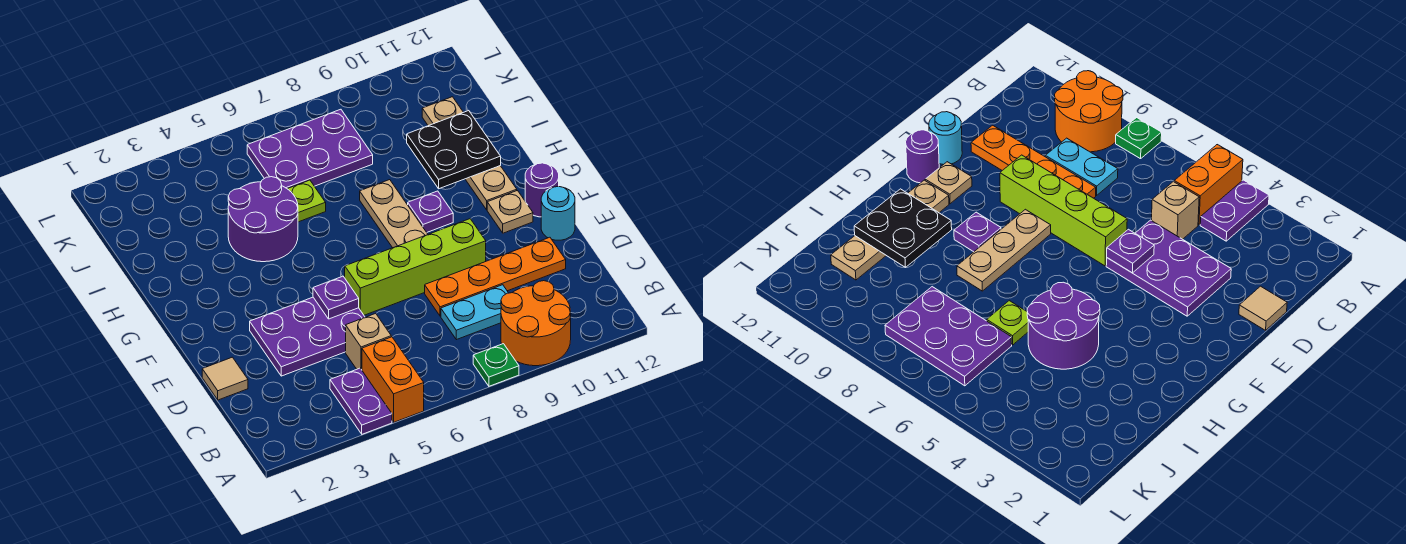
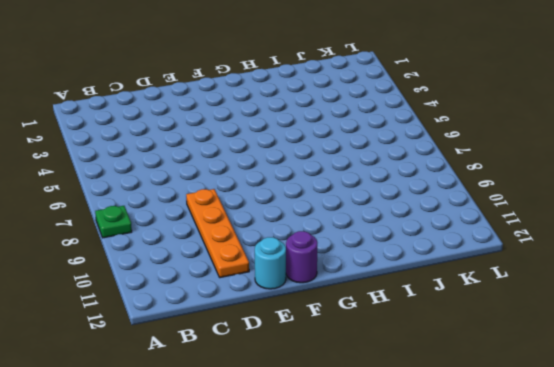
none -> purple plate A4:B4 level 1
none -> orange brick A5:B5 level 1
none -> orange round brick A9:B10 level 1

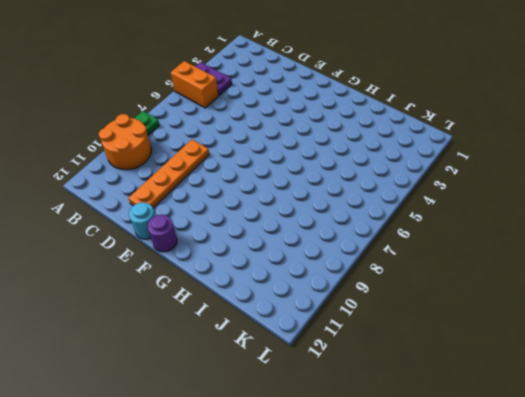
none -> tan brick C5 level 1
none -> cyan plate C8:C9 level 1
none -> tan tile D1 level 1

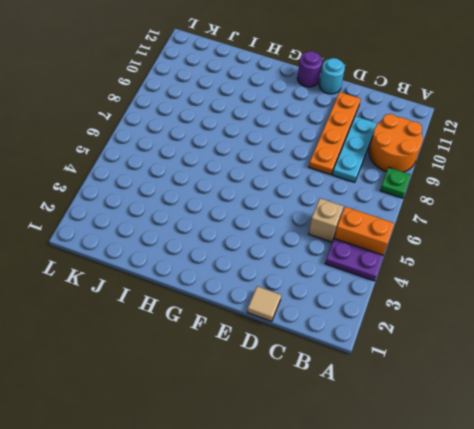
cyan plate C8:C10 level 1 -> cyan plate C8:C9 level 1
none -> purple plate D3:E5 level 1
none -> lime brick E6:E9 level 1
none -> tan plate F8:H8 level 1

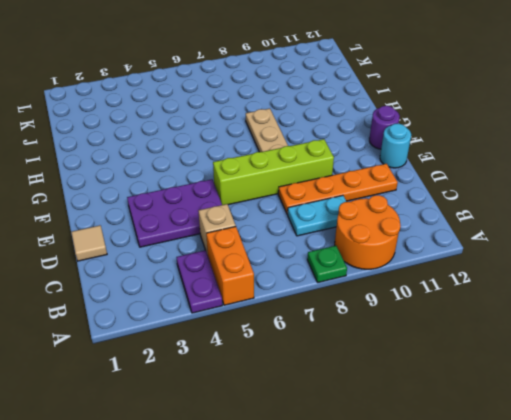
none -> tan plate F11 level 1
none -> purple plate G9 level 1
none -> tan plate G11:J11 level 1

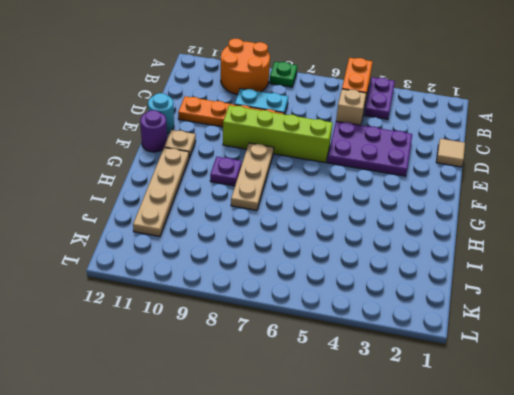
none -> purple round brick H4:I5 level 1
none -> lime plate I6 level 1
none -> purple plate J6:K8 level 1

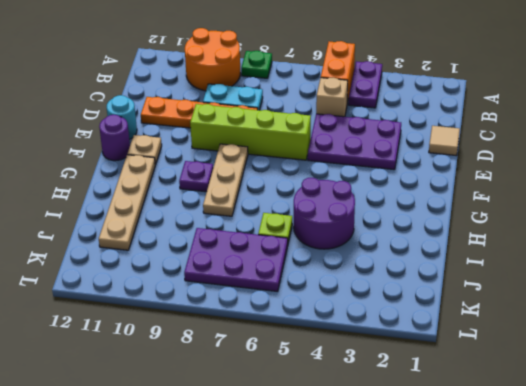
none -> purple plate E5 level 2
none -> black plate H10:I11 level 2

